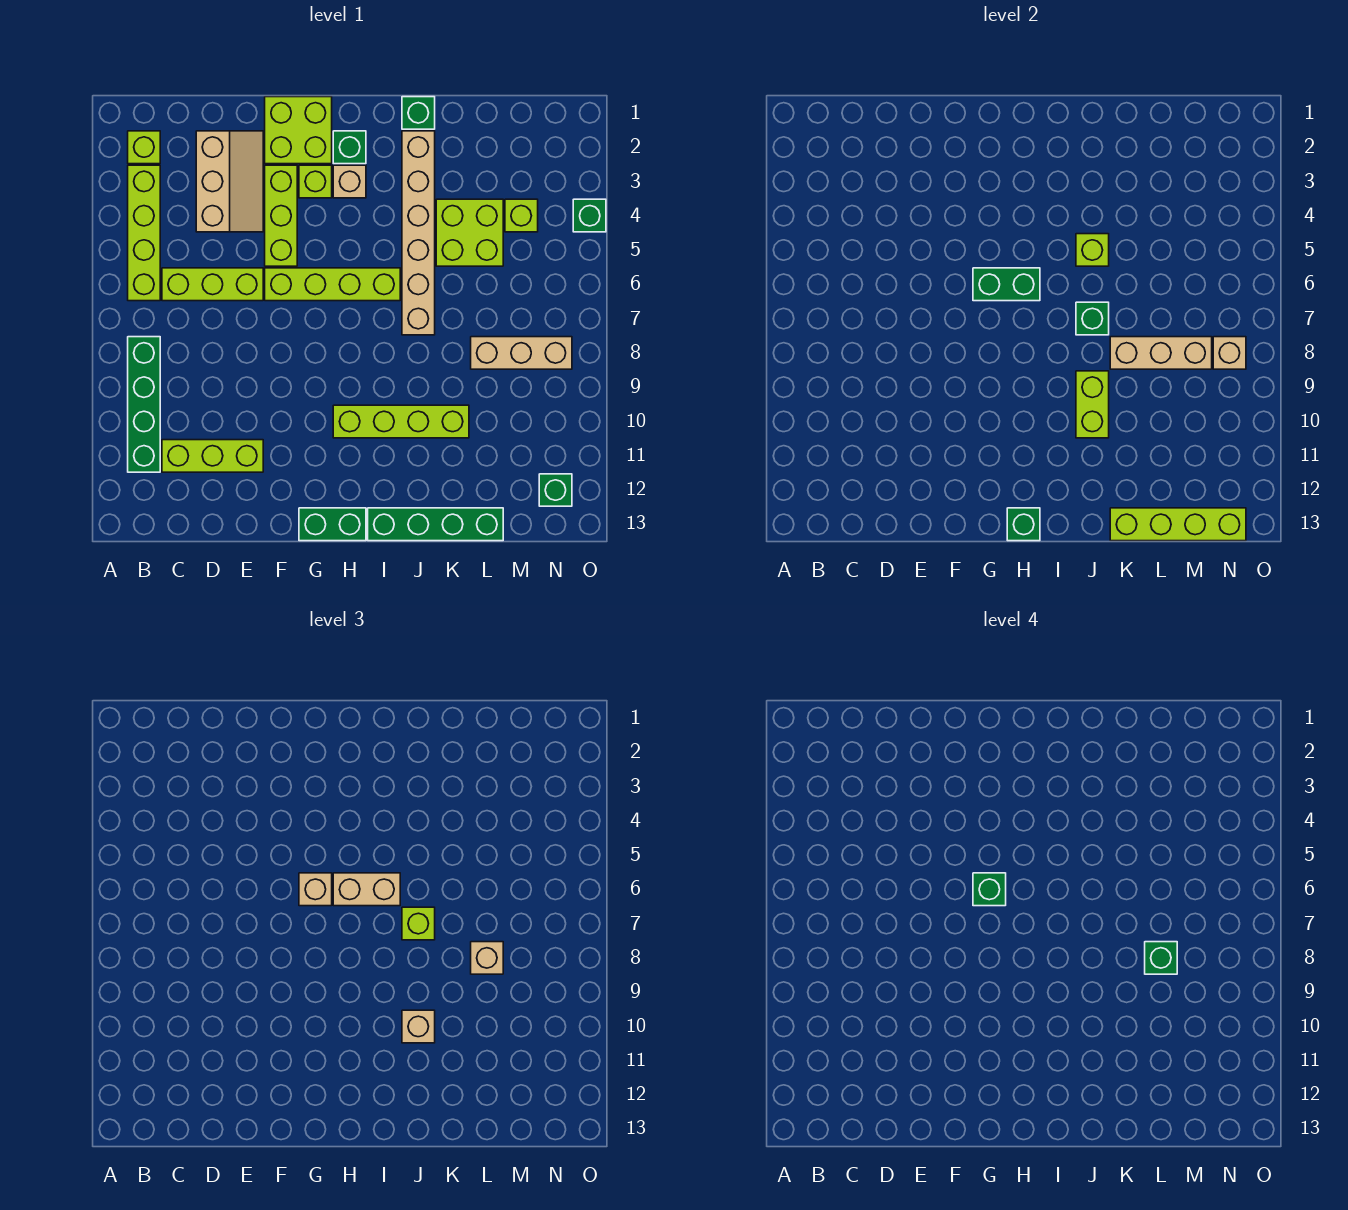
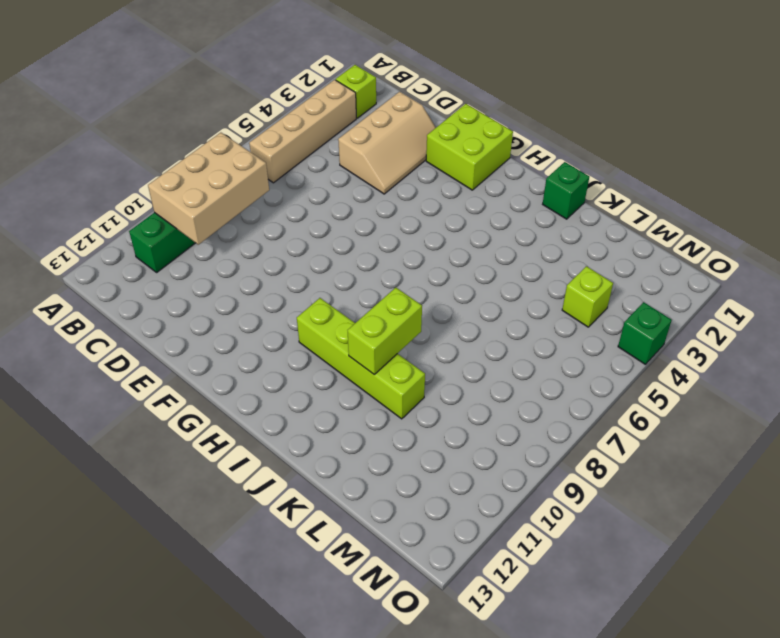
tan brick B3:B6 level 1 -> lime brick B3:B6 level 1
tan brick B8:C10 level 2 -> none
none -> lime brick C6:E6 level 1
none -> lime brick C11:E11 level 1
none -> lime brick F3:F5 level 1
none -> lime brick F6:I6 level 1

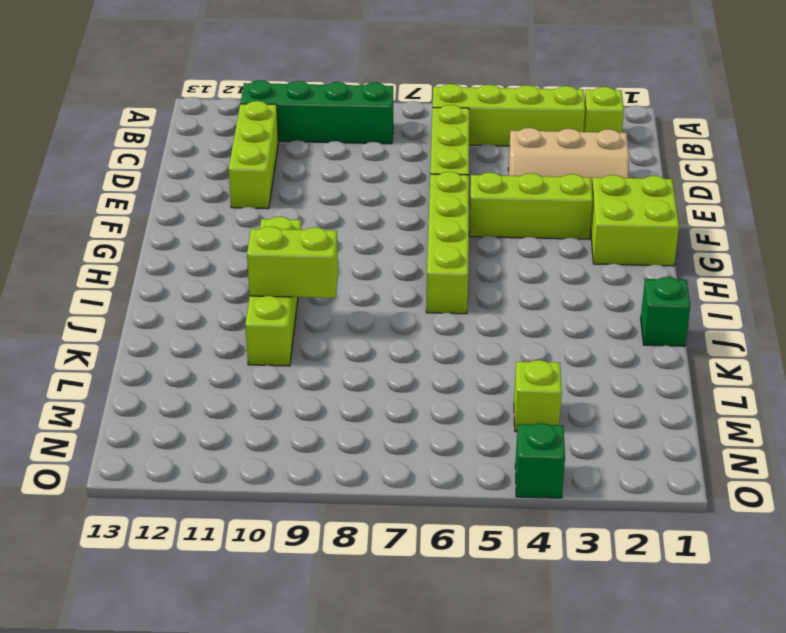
none -> lime brick G3 level 1
none -> green brick G13:H13 level 1
none -> green brick H2 level 1
none -> tan brick H3 level 1

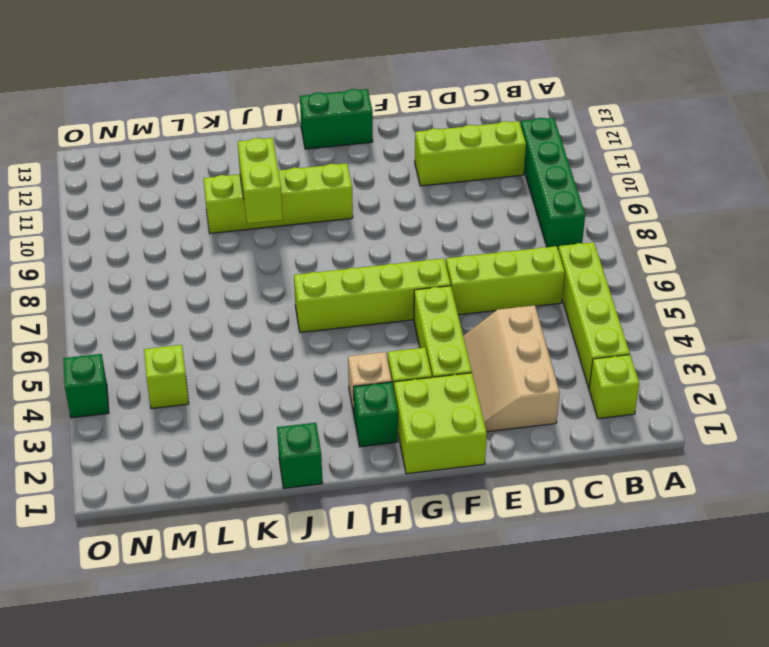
none -> green brick I13:L13 level 1
none -> tan brick J2:J7 level 1
none -> lime brick K4:L5 level 1
none -> tan brick L8:N8 level 1

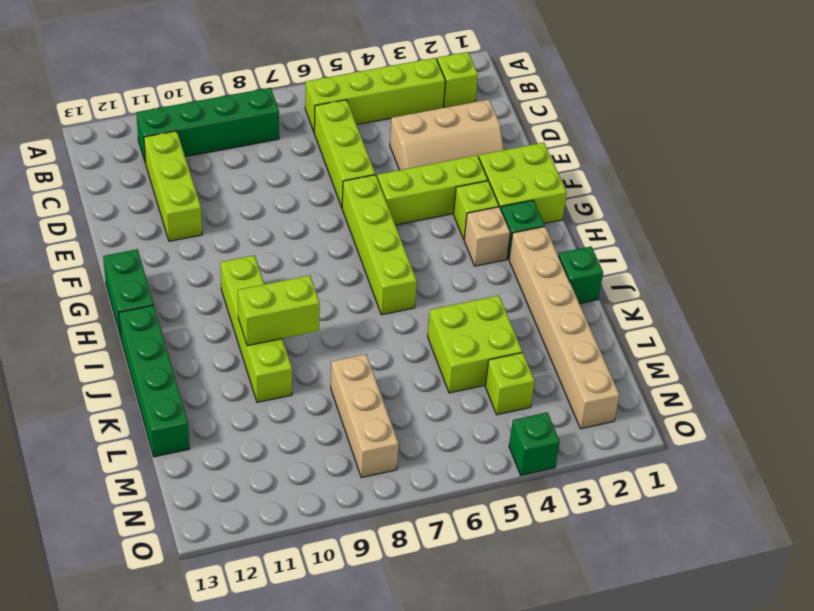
tan brick I2:N2 level 1 -> tan brick J2:J7 level 1
none -> green brick N12 level 1
none -> green brick G6:H6 level 2
none -> green brick H13 level 2
none -> lime brick J5 level 2

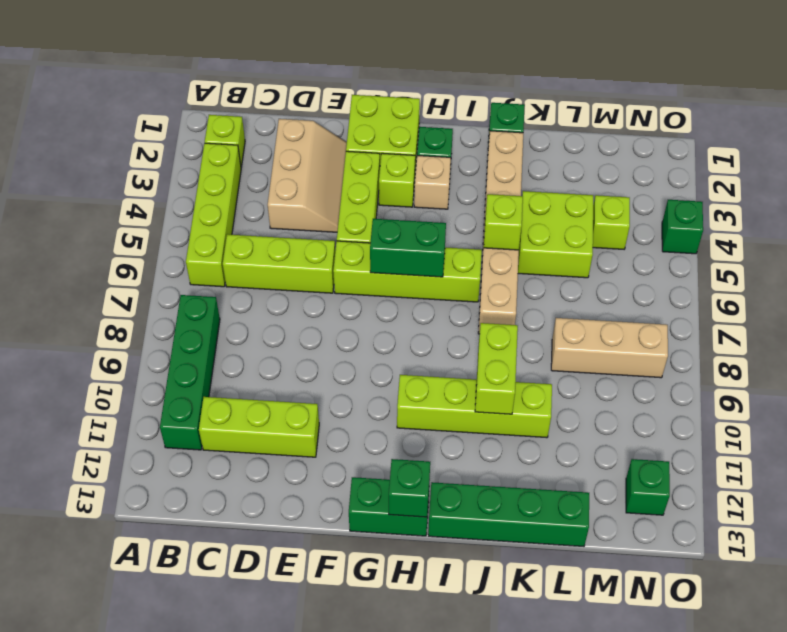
none -> green brick J7 level 2
none -> tan brick K8:M8 level 2
none -> lime brick K13:N13 level 2
none -> tan brick N8 level 2

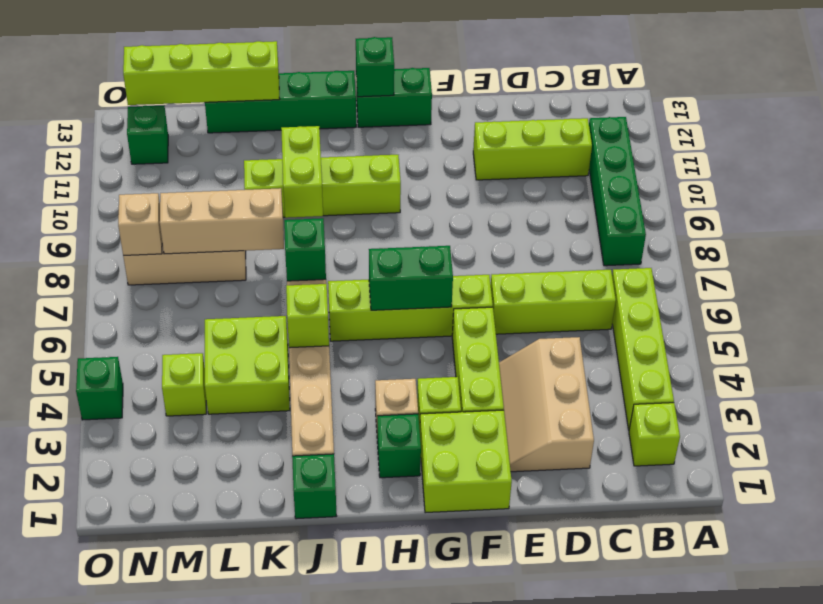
none -> tan brick G6 level 3
none -> tan brick H6:I6 level 3
none -> lime brick J7 level 3
none -> tan brick J10 level 3

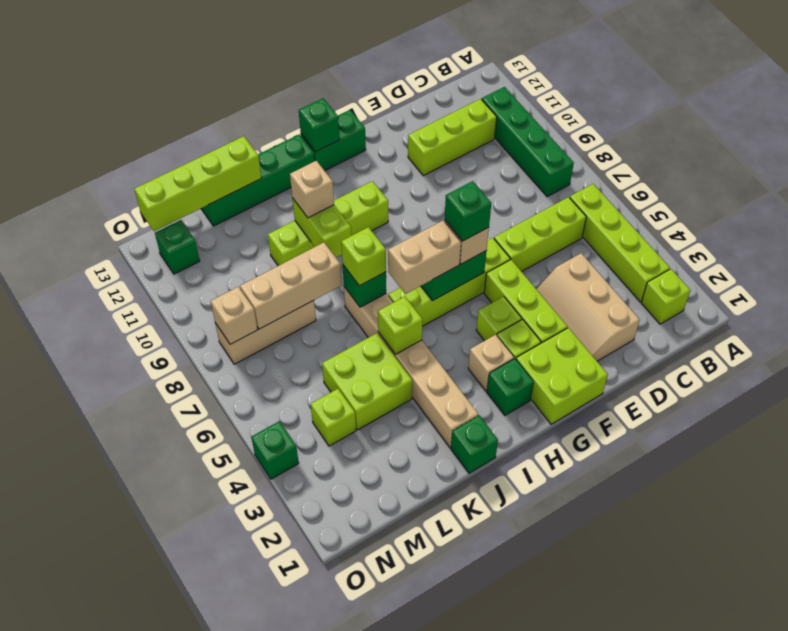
lime brick G4 level 1 -> none
none -> tan brick L8 level 3
none -> green brick L8 level 4

